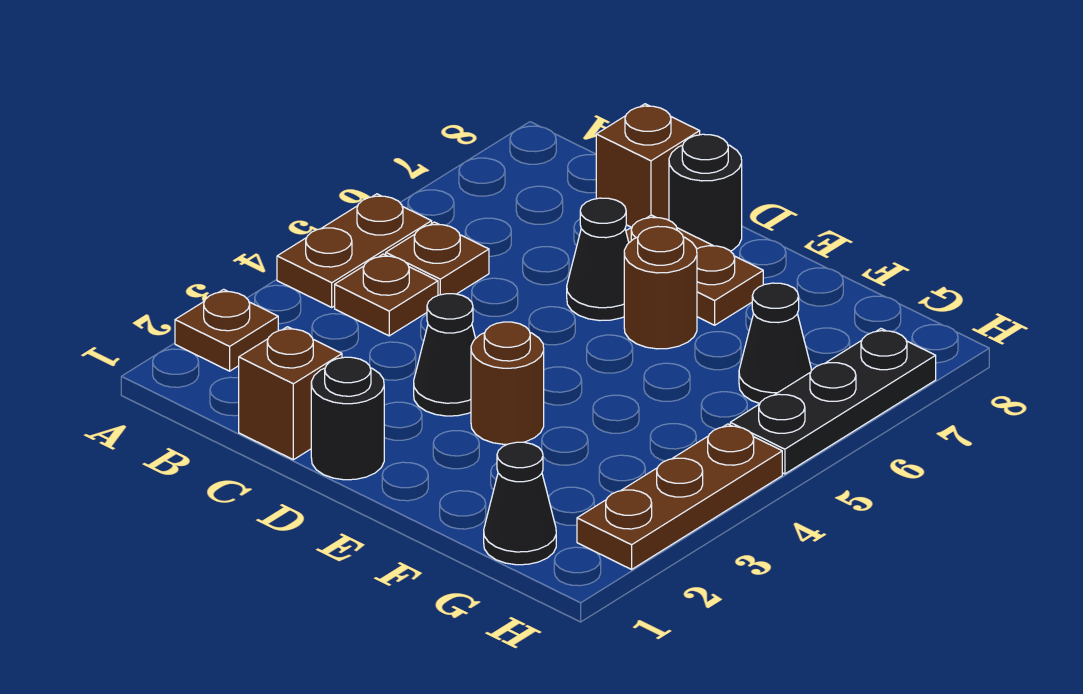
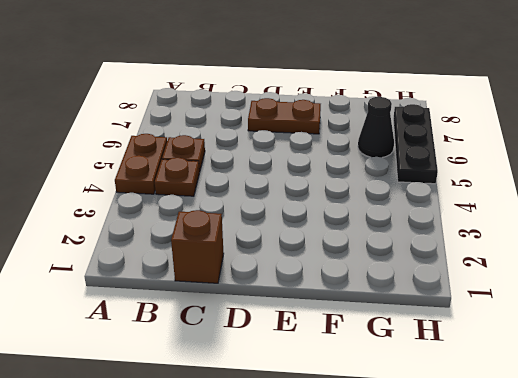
none -> brown plate A2 level 1
none -> brown brick C8 level 1
none -> black round brick D1 level 1

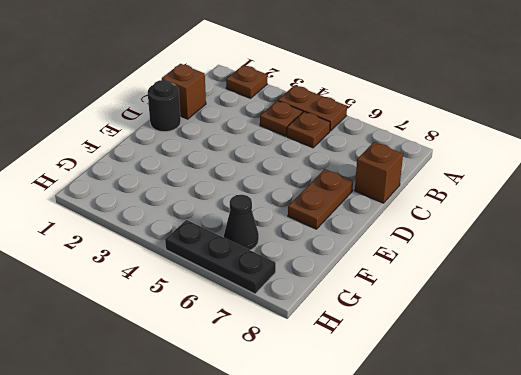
none -> black cone D3 level 1
none -> black cone D6 level 1
none -> black round brick D8 level 1

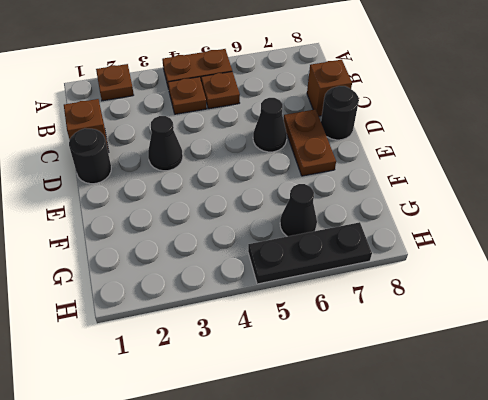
none -> brown round brick E3 level 1
none -> brown round brick E6 level 1
none -> black cone G1 level 1

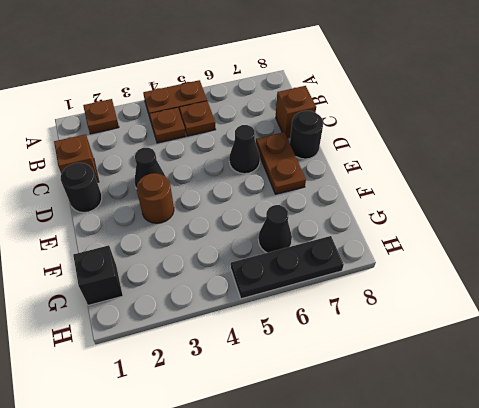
black brick G1 level 1 -> black cone G1 level 1
none -> brown round brick E6 level 1
none -> brown plate H2:H4 level 1

